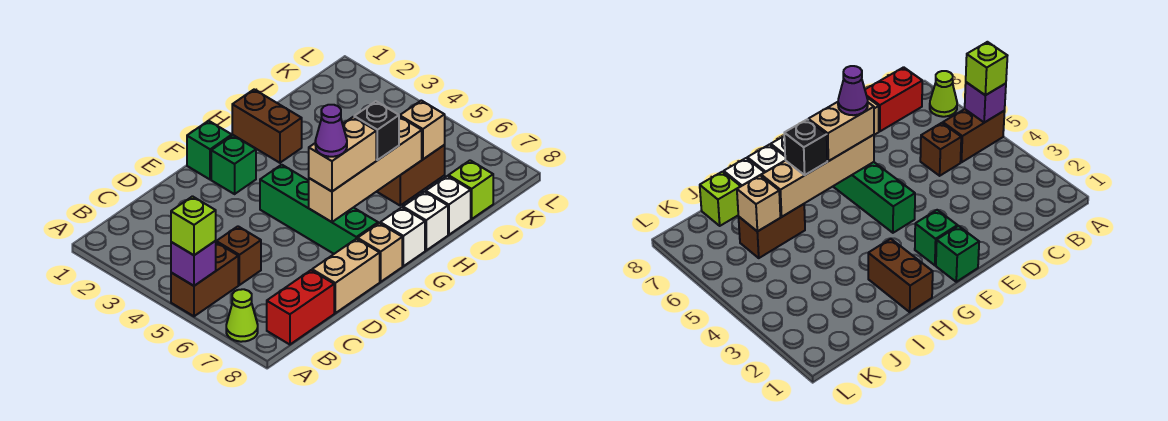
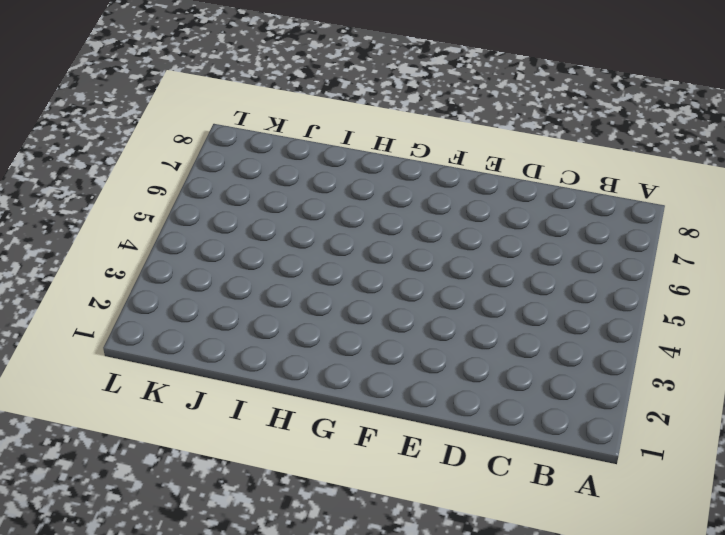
none -> brown brick A5:B5 level 1
none -> lime cone A7 level 1
none -> red brick B8:C8 level 1

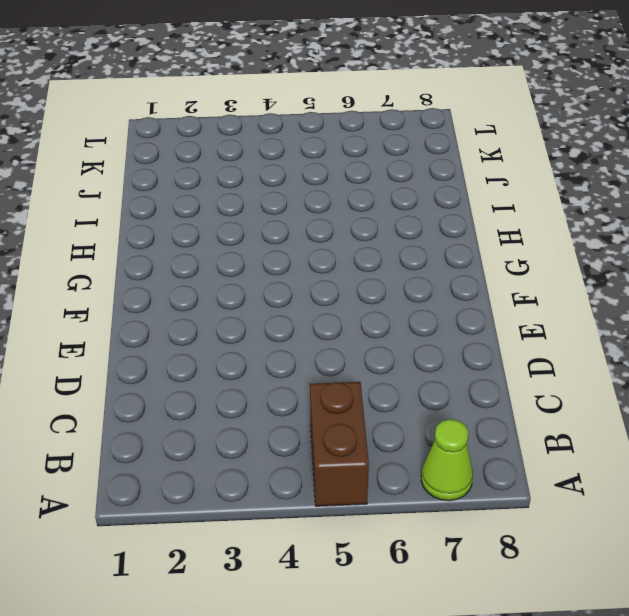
none -> red brick B8:C8 level 1
none -> brown brick C5 level 1
none -> tan brick D8:E8 level 1

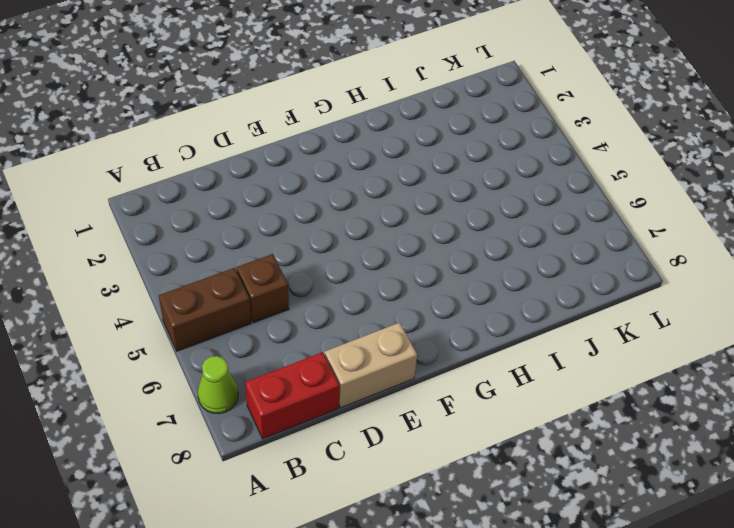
none -> green brick F1 level 1
none -> green brick F2 level 1
none -> green brick F4:F7 level 1

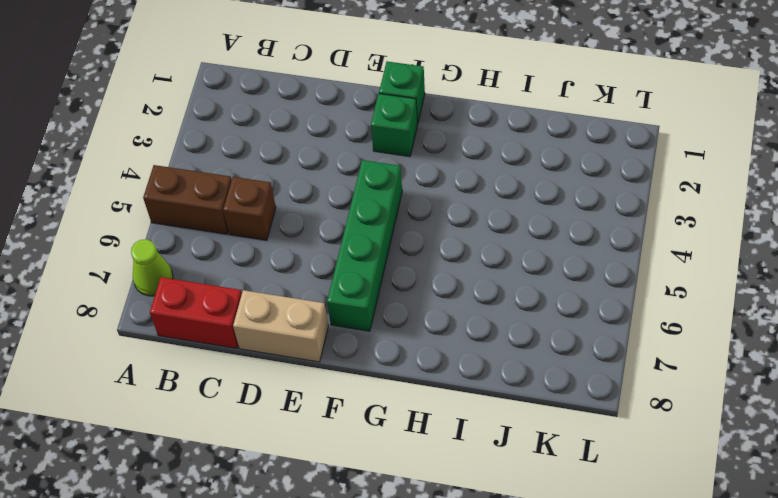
none -> tan brick F8 level 1
none -> white brick G8 level 1
none -> brown brick H1:H2 level 1

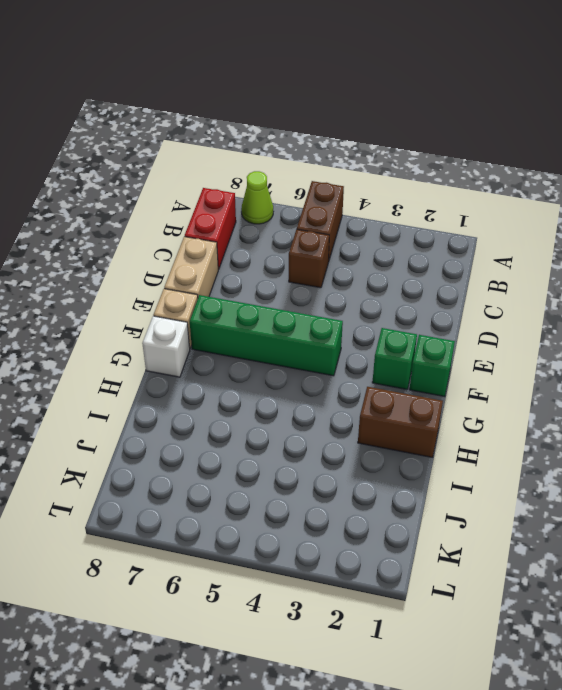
none -> white brick H8 level 1
none -> brown brick I6:J6 level 1
none -> white brick I8 level 1

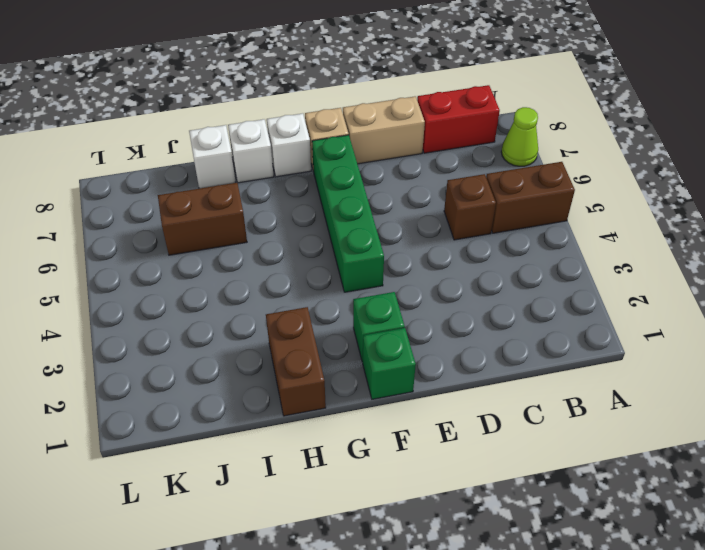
none -> lime brick J8 level 1
none -> purple brick A5 level 2
none -> tan brick F6:I6 level 2

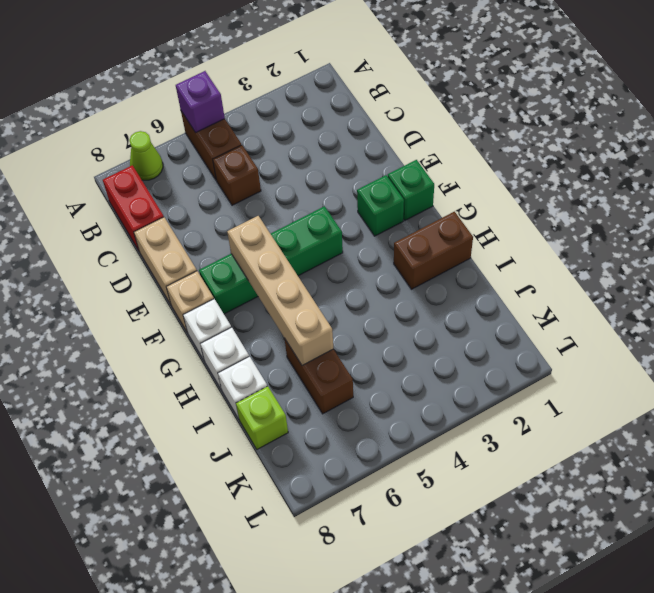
none -> tan brick J6 level 2
none -> lime brick A5 level 3
none -> tan brick F6:G6 level 3

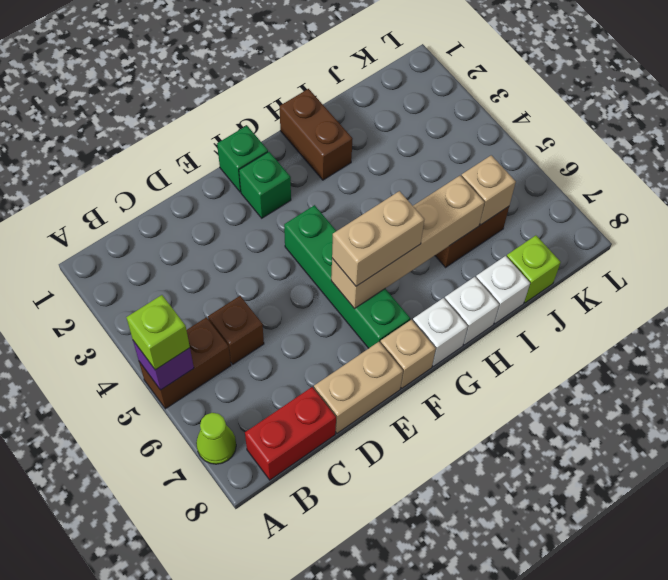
none -> black brick H6 level 3
none -> purple cone F6 level 4

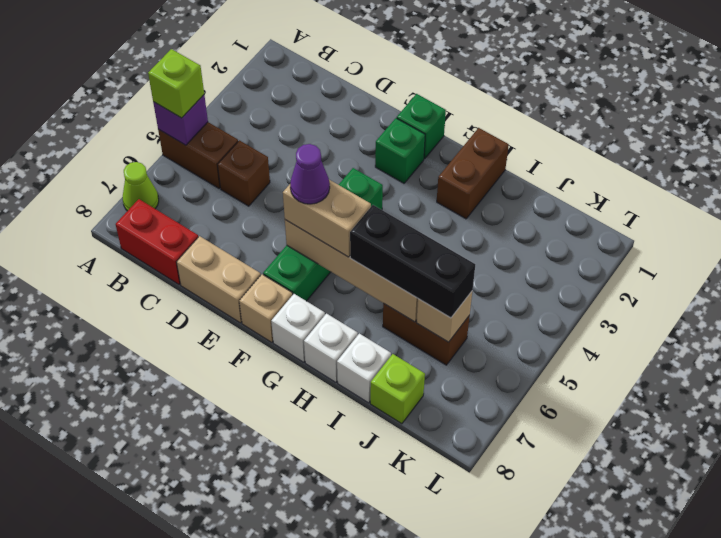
black brick H6:J6 level 3 -> black brick H6 level 3

